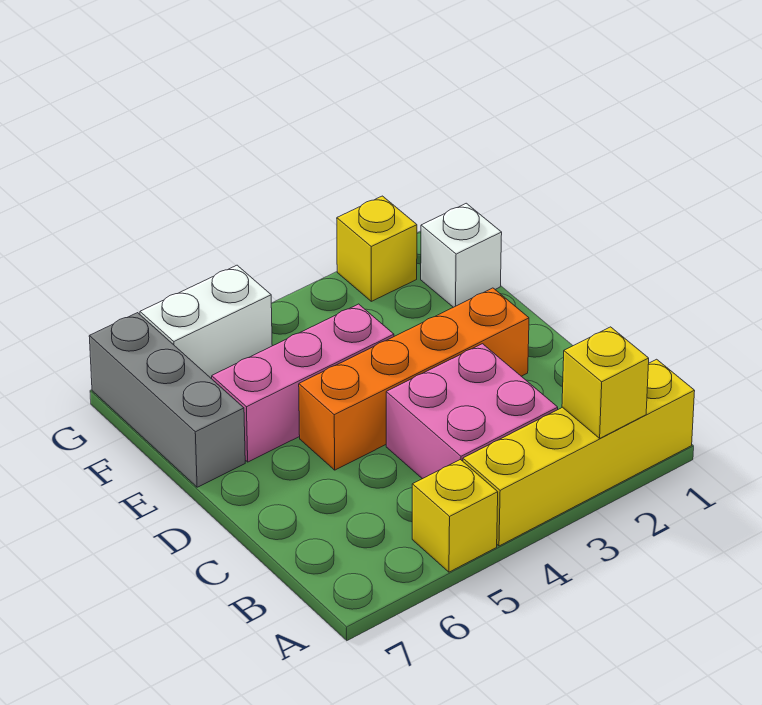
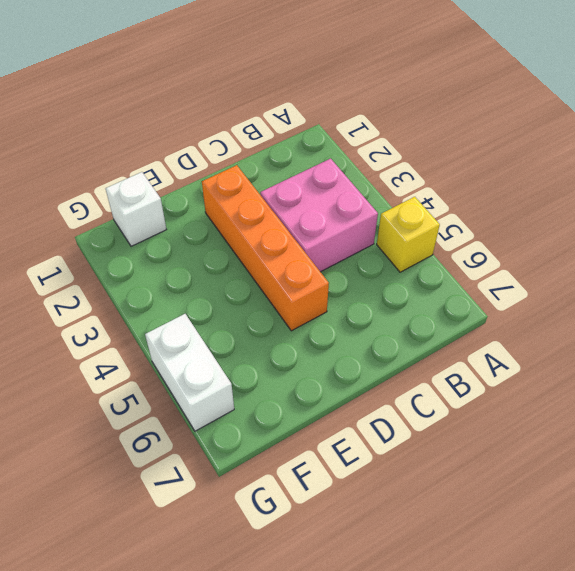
none -> yellow brick A1:A4 level 1
none -> pink brick E4:E6 level 1

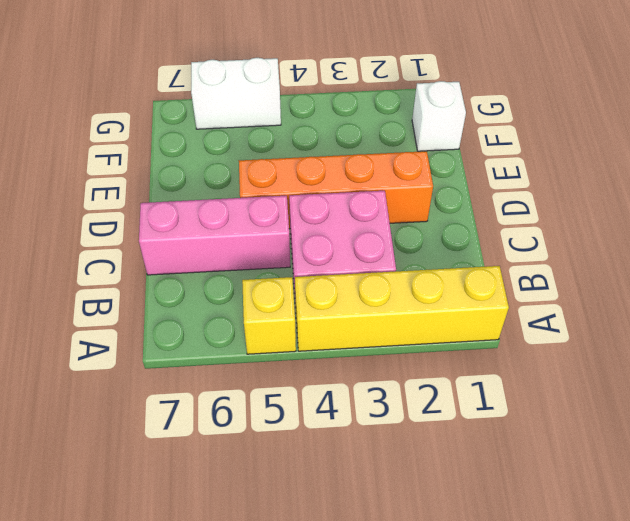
pink brick C5:C7 level 1 -> pink brick E4:E6 level 1
none -> grey brick E7:G7 level 1
none -> yellow brick G2 level 1

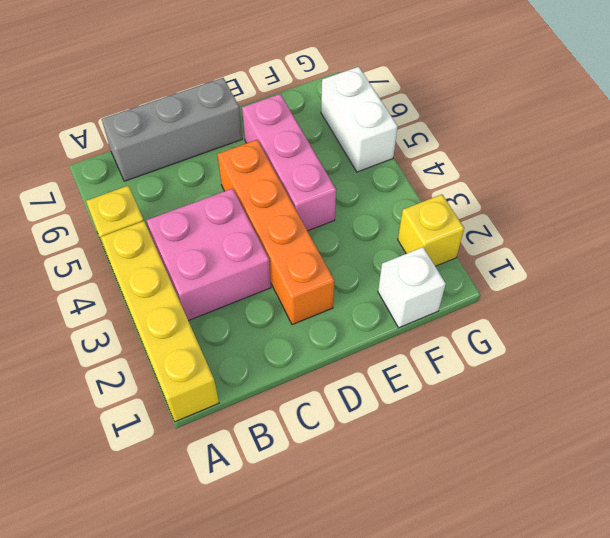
grey brick B7:D7 level 1 -> grey brick E7:G7 level 1
none -> yellow brick A2 level 2

